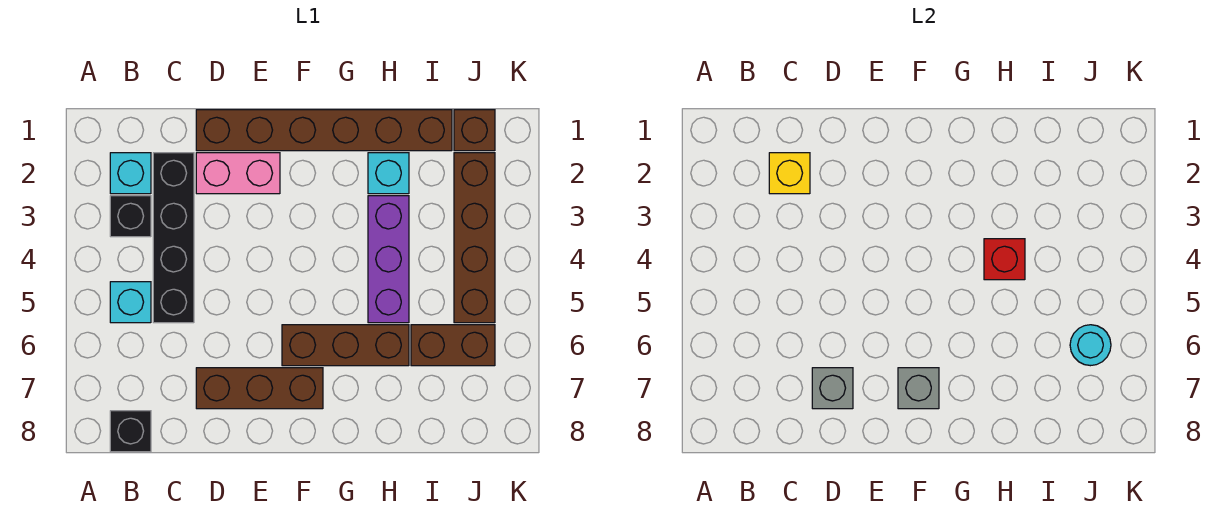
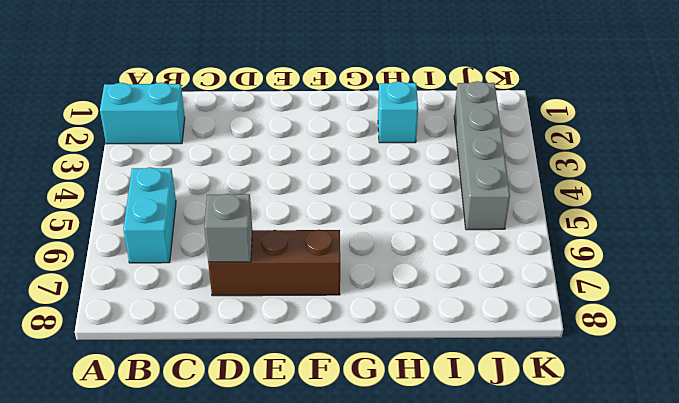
cyan brick A2:B2 level 1 -> cyan brick B2 level 1
cyan brick B5:B6 level 1 -> cyan brick B5 level 1
grey brick J2:J5 level 1 -> brown brick J2:J5 level 1
none -> black brick B3 level 1
none -> black brick B8 level 1
none -> black brick C2:C5 level 1

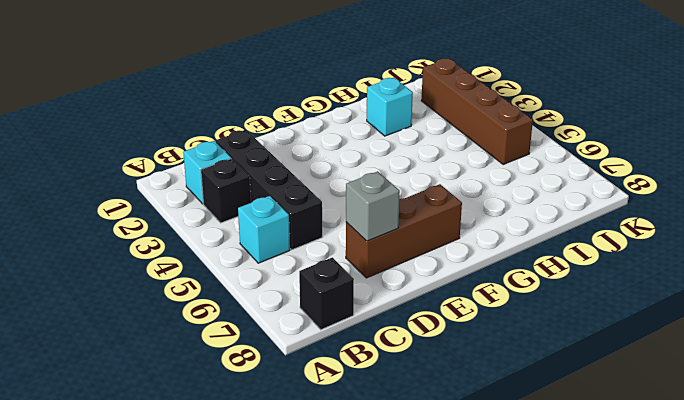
none -> brown brick D1:I1 level 1
none -> pink brick D2:E2 level 1
none -> brown brick F6:H6 level 1

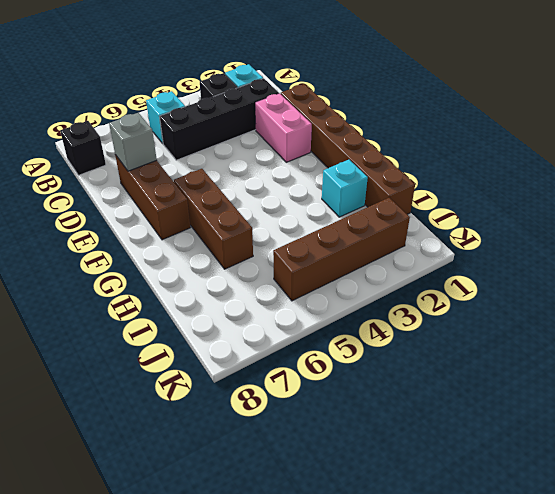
none -> purple brick H3:H5 level 1
none -> brown brick I6:J6 level 1
none -> brown brick J1 level 1

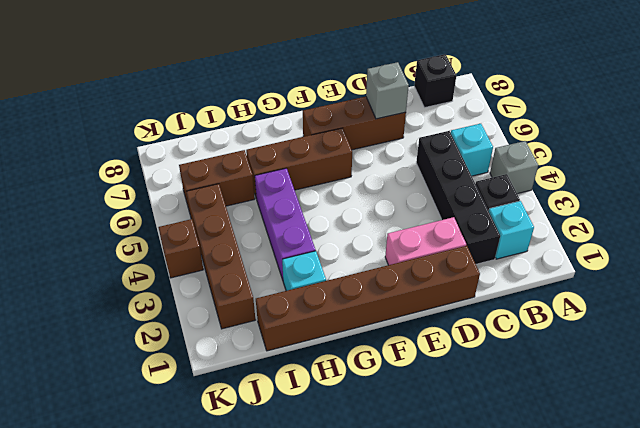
grey brick A4 level 1 -> grey brick F7 level 2
brown brick K4 level 1 -> brown brick J1 level 1
none -> yellow brick C2 level 2
none -> red brick H4 level 2
none -> cyan round brick J6 level 2

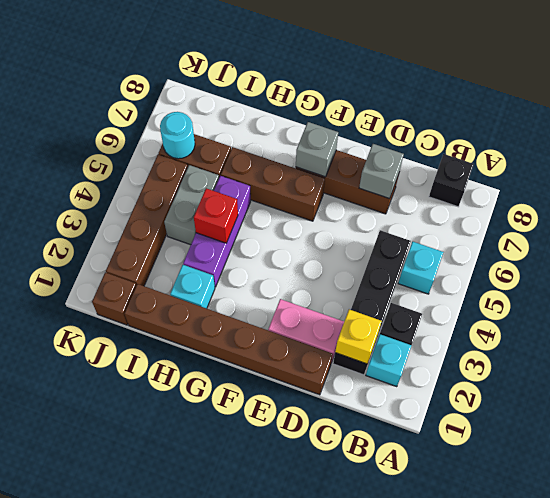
grey brick I4:I5 level 1 -> none

